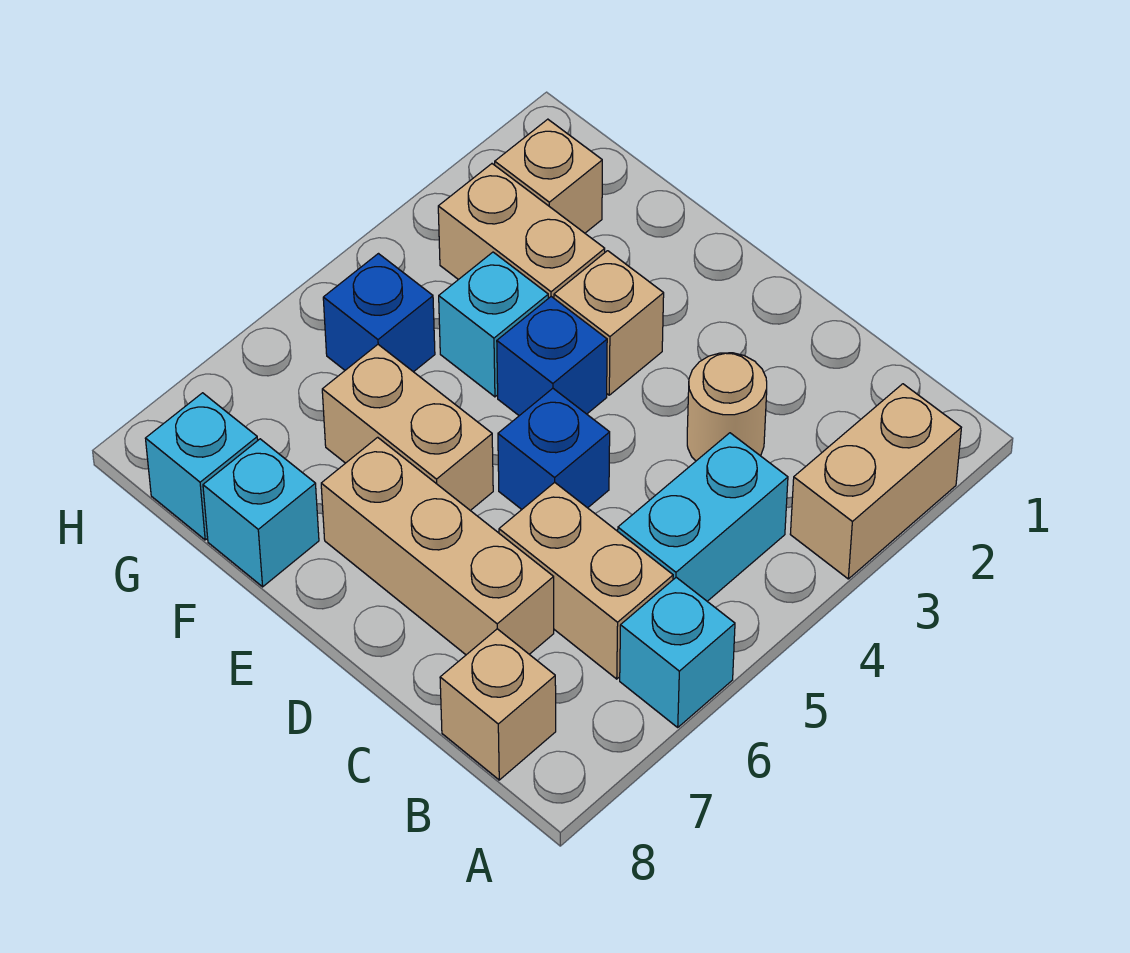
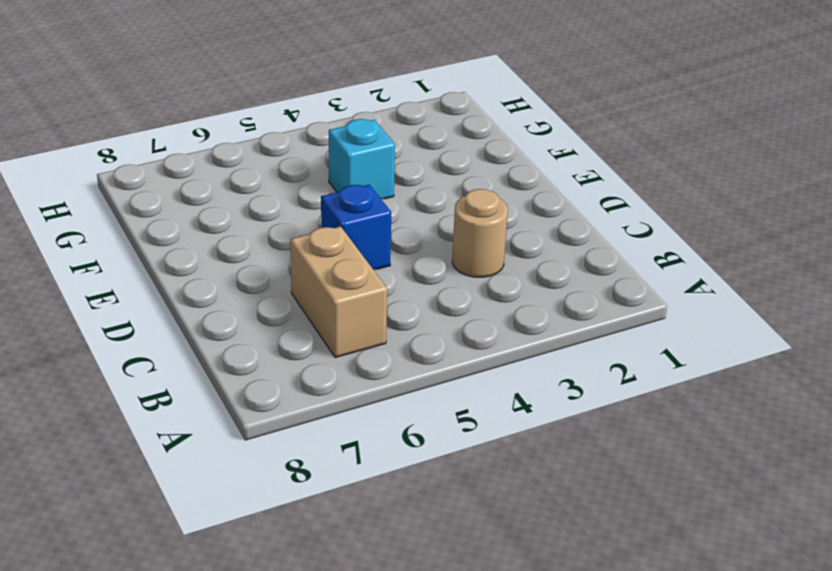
none -> tan brick A2:A3 level 1
none -> cyan brick A6 level 1
none -> cyan brick B4:B5 level 1

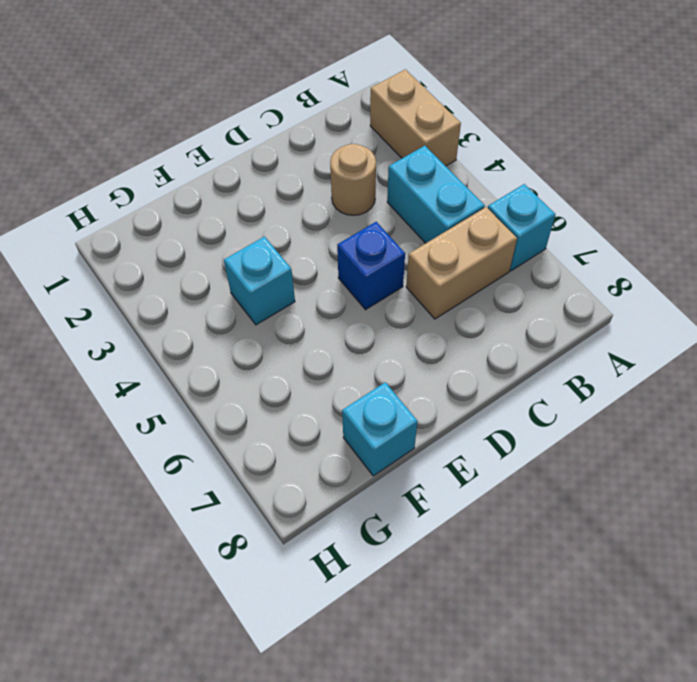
none -> tan brick B8 level 1
none -> tan brick C7:E7 level 1
none -> tan brick E3 level 1

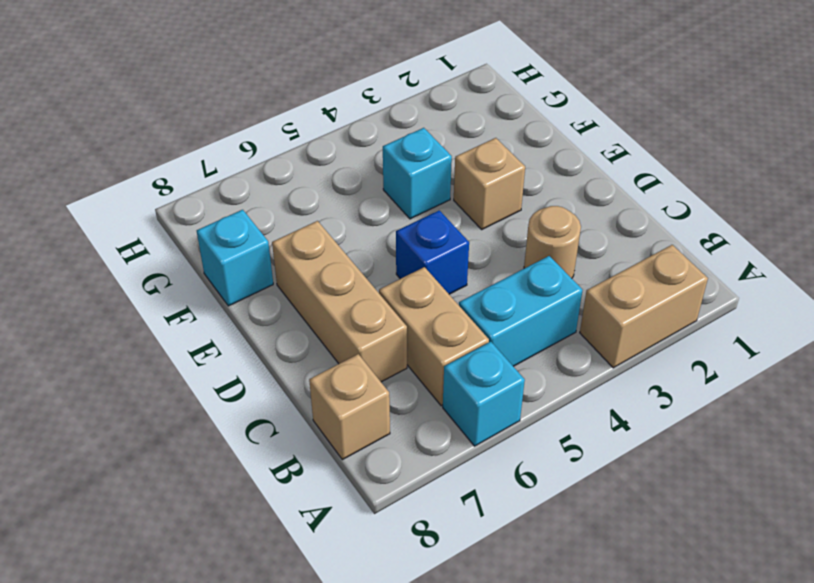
none -> blue brick E4 level 1
none -> tan brick E6:F6 level 1
none -> tan brick F3:G3 level 1

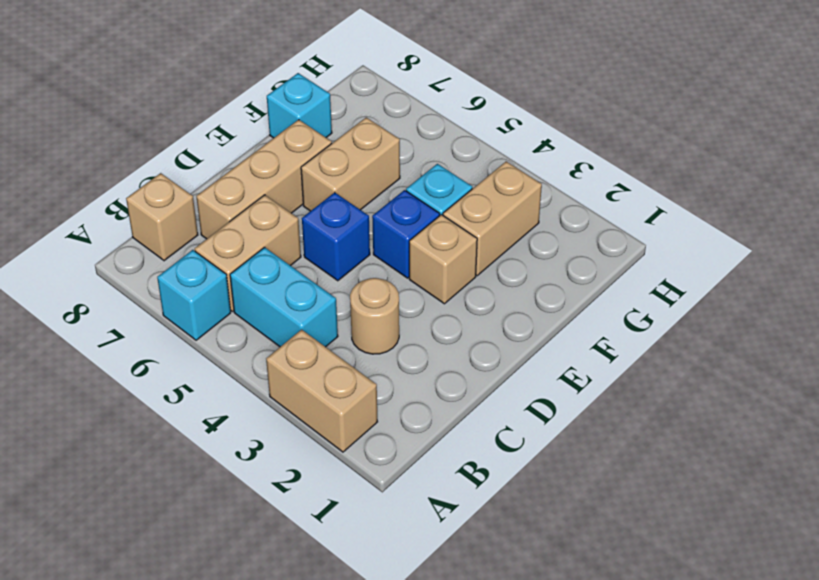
none -> tan brick G2 level 1
none -> blue brick G5 level 1
none -> cyan brick G8 level 1

